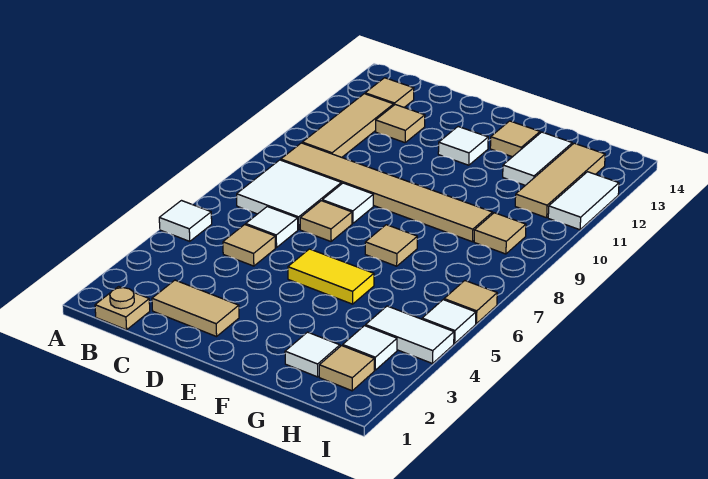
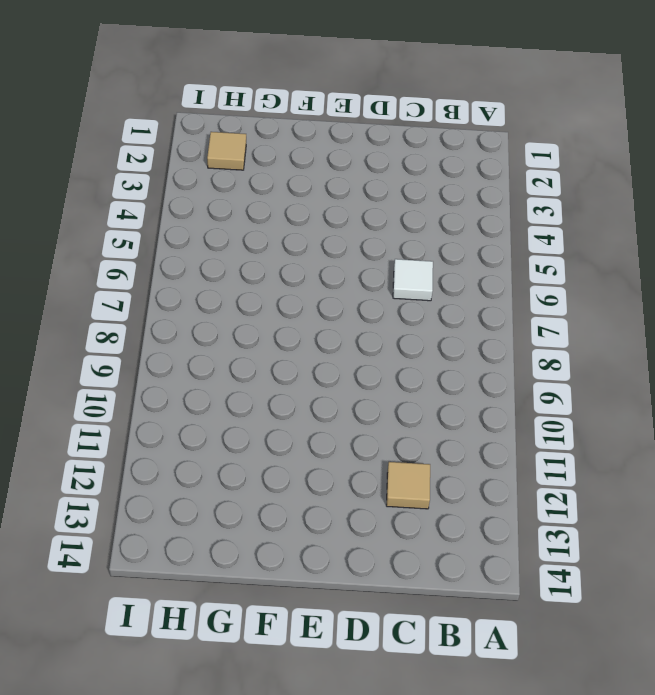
none -> white tile A5 level 1
none -> tan plate B1 level 1
none -> white tile B7:C8 level 1

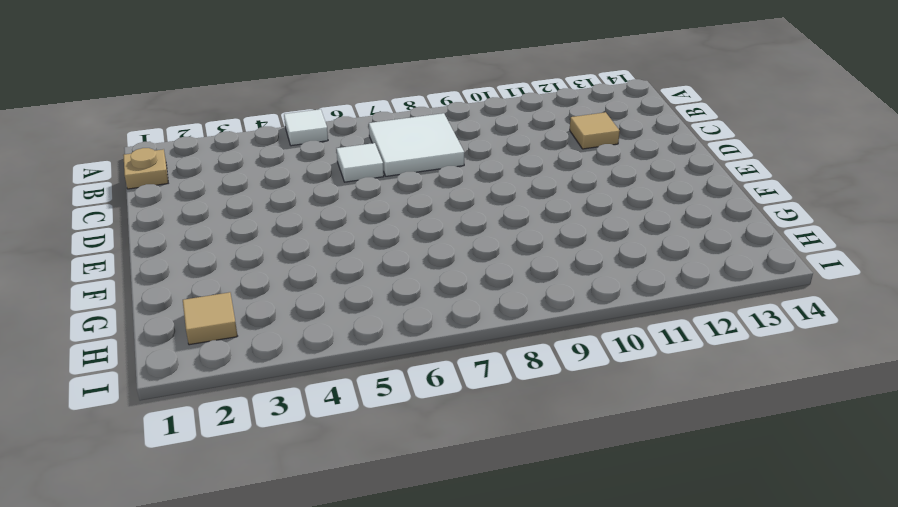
none -> tan tile B9:G9 level 1
none -> tan tile B10:B12 level 1
none -> tan tile B13 level 1

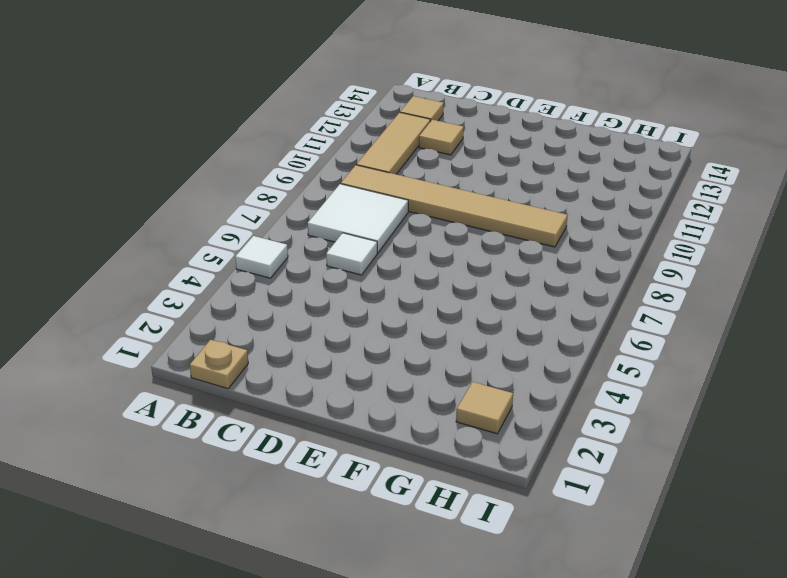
none -> tan tile C2:D2 level 1
none -> tan tile C5 level 1
none -> tan tile D7 level 1

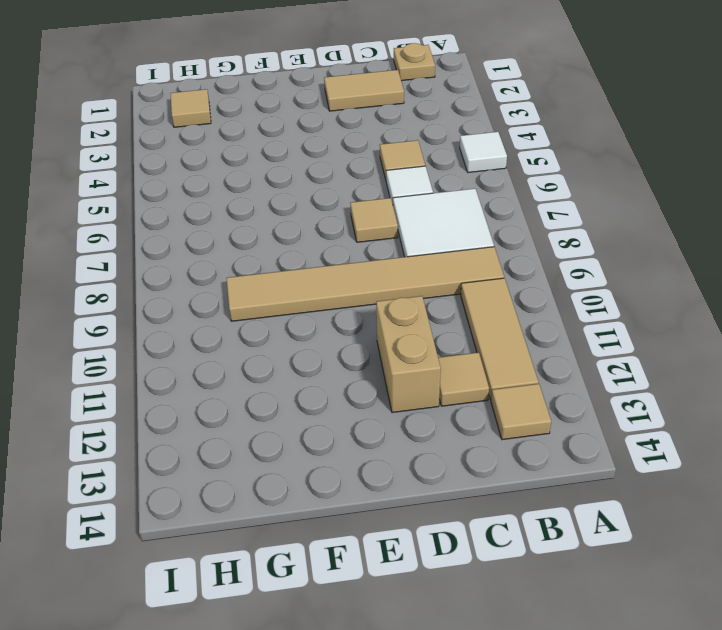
tan brick D11:D12 level 1 -> none
none -> white tile D8 level 1
none -> yellow tile E5:F5 level 1
none -> white tile E12 level 1

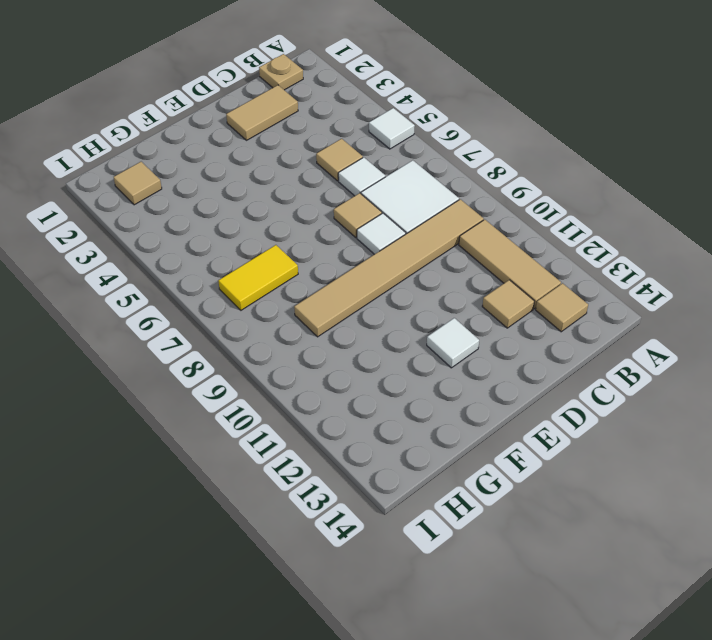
yellow tile G7:H7 level 1 -> yellow tile E5:F5 level 1
none -> tan tile F7 level 1
none -> tan tile F13 level 1
none -> white tile G2 level 1

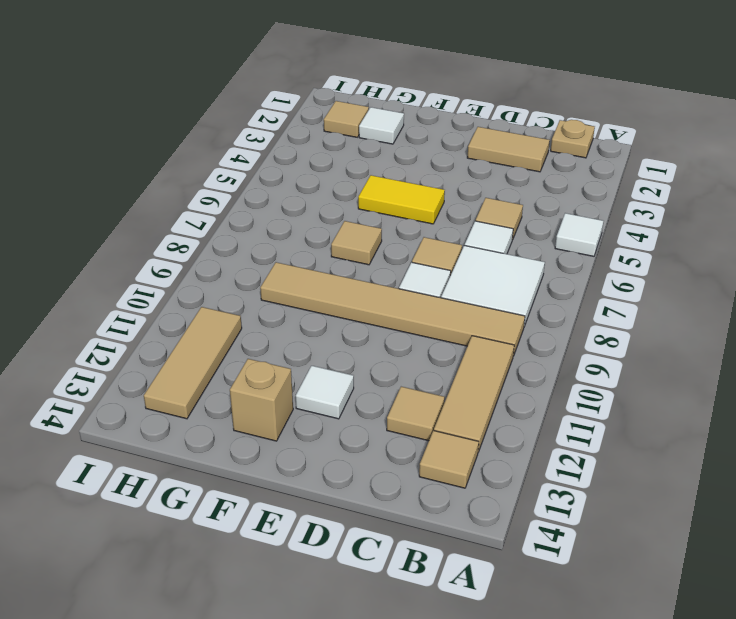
tan brick F13 level 1 -> tan tile F13 level 1
none -> white tile G12:G13 level 1
none -> white tile H3 level 1
none -> white tile H4:I4 level 1

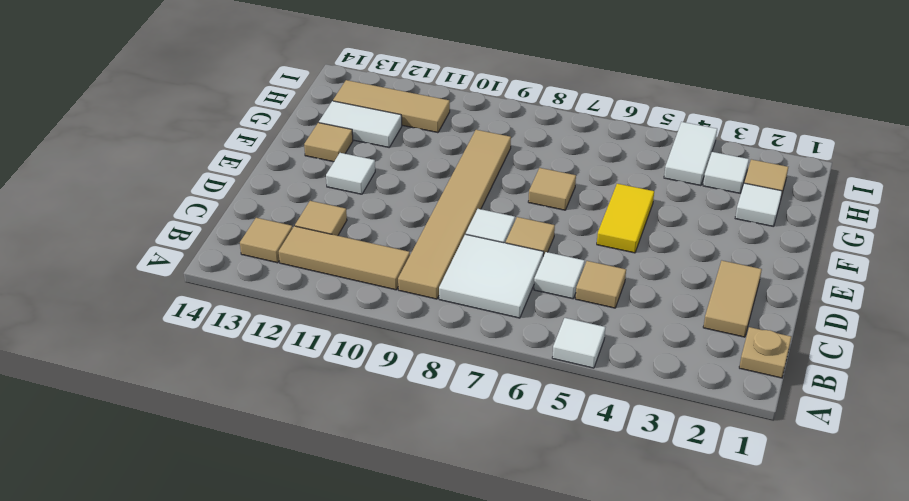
none -> tan tile H9 level 1
none -> white tile I5 level 1
none -> tan tile I6 level 1

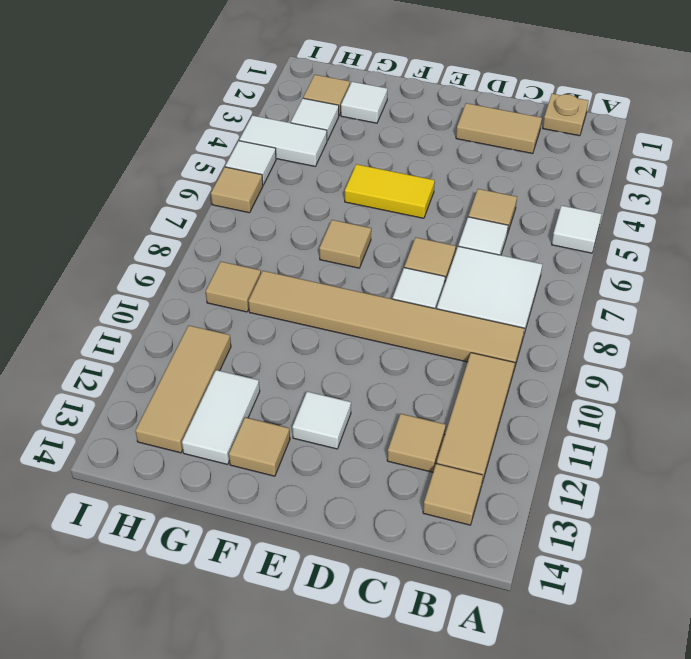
none -> white tile I11:I12 level 1

